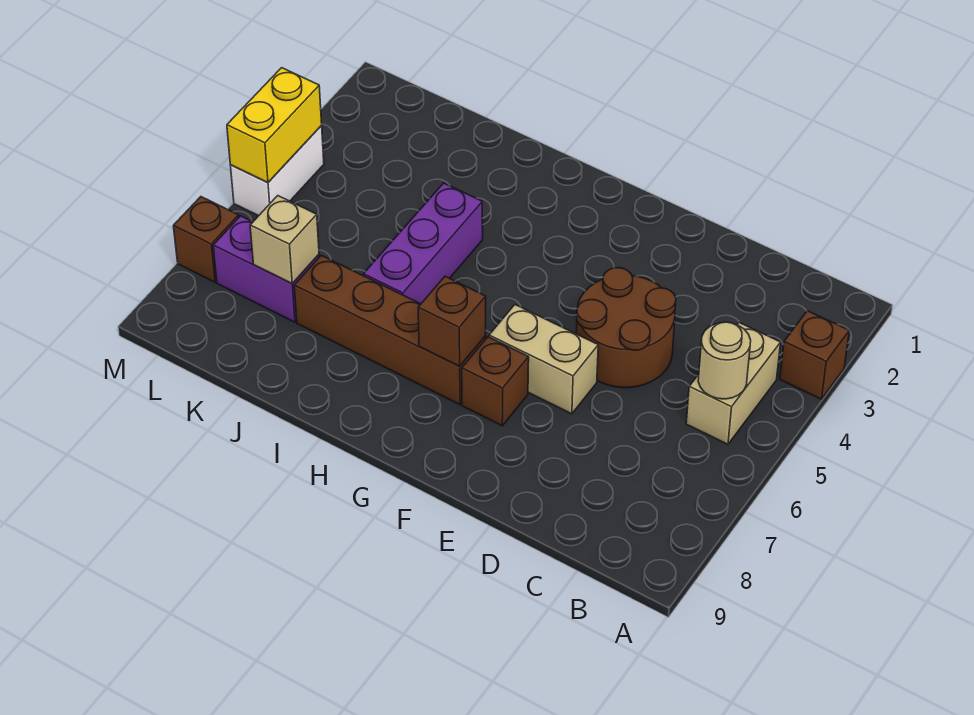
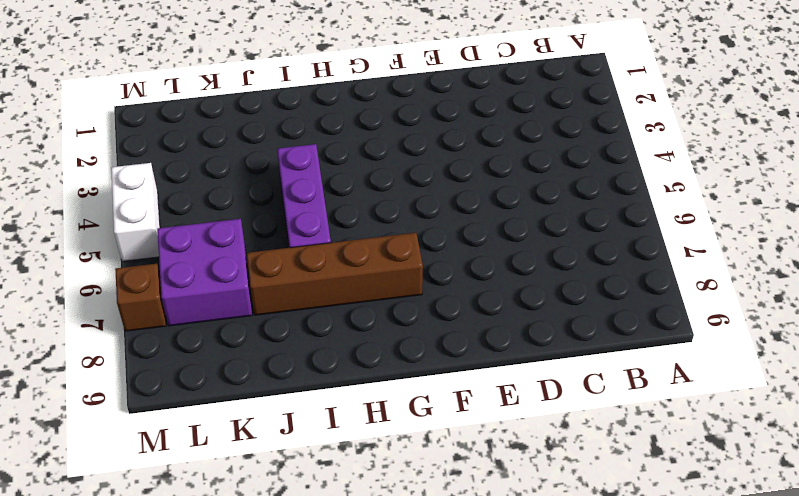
purple brick K6:L7 level 1 -> purple brick K7:L7 level 1
none -> brown brick A3 level 1
none -> tan brick B4:B5 level 1
none -> brown round brick D4:E5 level 1

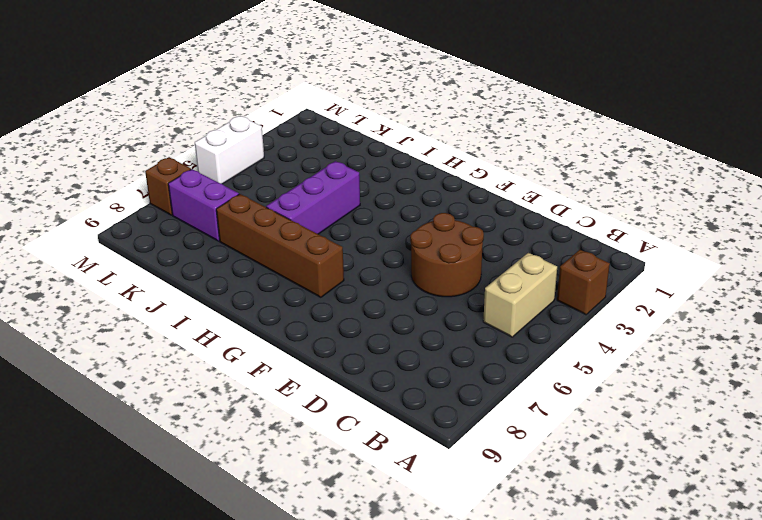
none -> tan brick E6:F6 level 1
none -> brown brick F7 level 1
none -> tan round brick B5 level 2

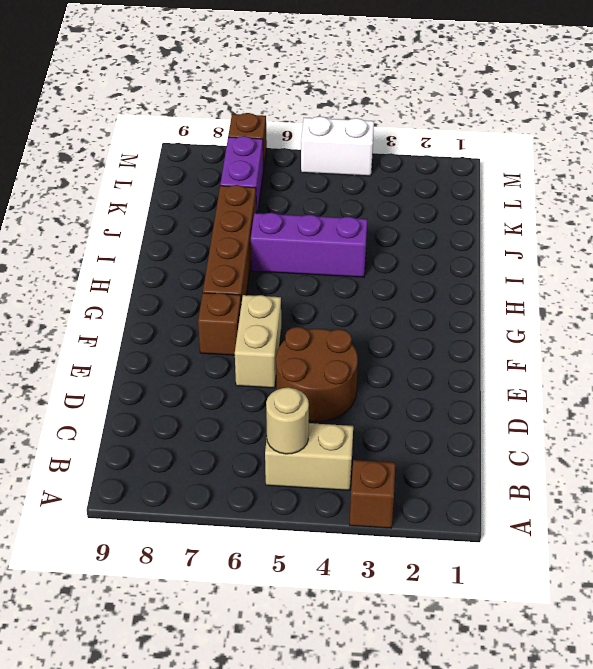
none -> brown brick G7 level 2
none -> tan brick K7 level 2
none -> yellow brick M4:M5 level 2

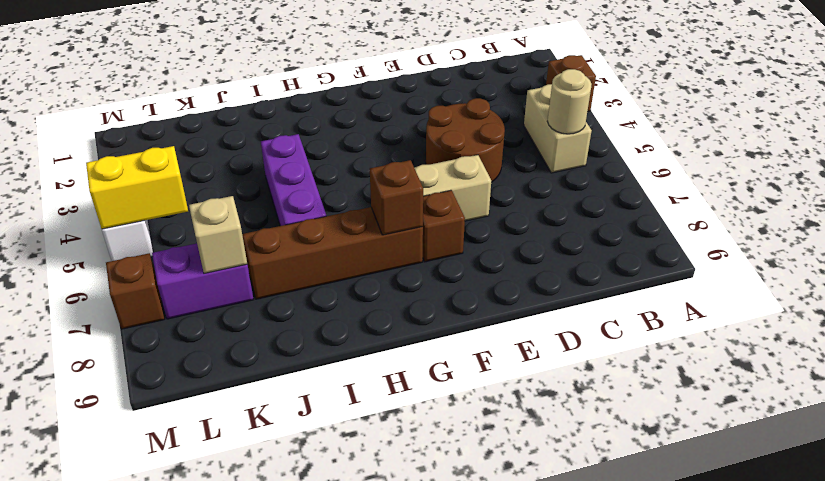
yellow brick L5:M5 level 2 -> yellow brick M4:M5 level 2

